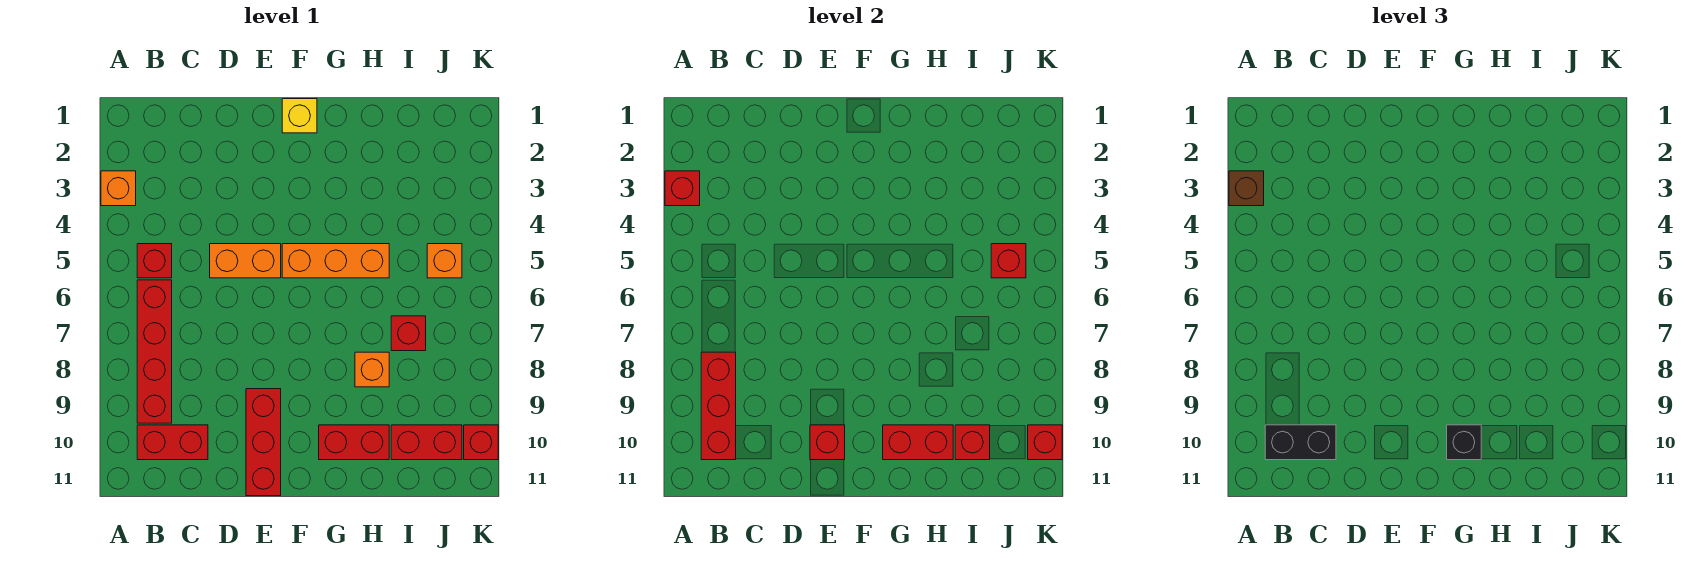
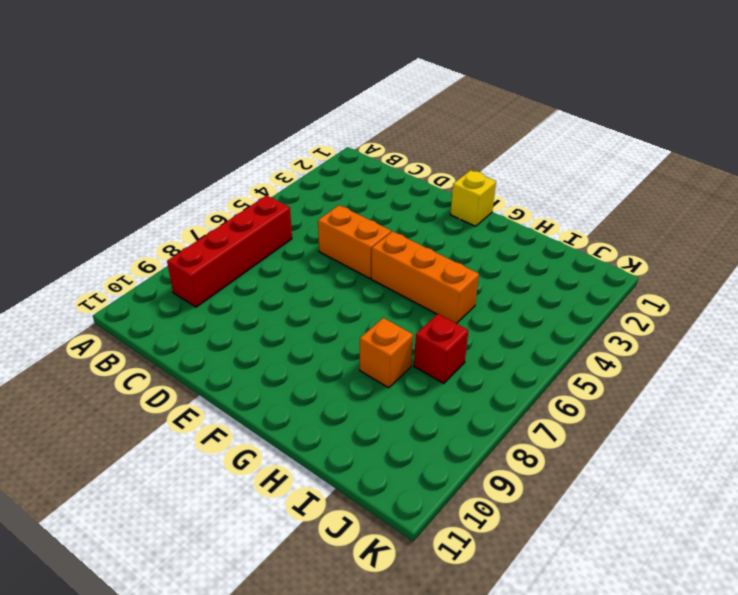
none -> orange brick A3 level 1
none -> red brick B5 level 1
none -> red brick B10:C10 level 1

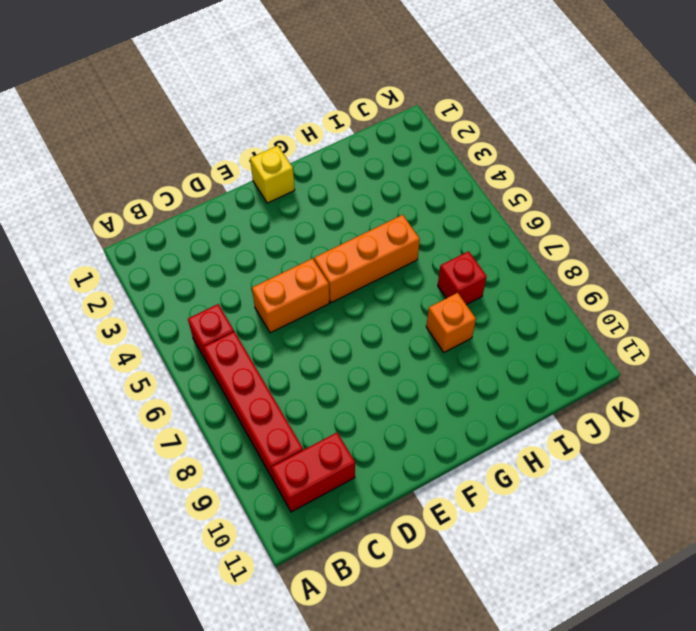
none -> orange brick A3 level 1
none -> red brick E9:E11 level 1
none -> red brick G10:H10 level 1

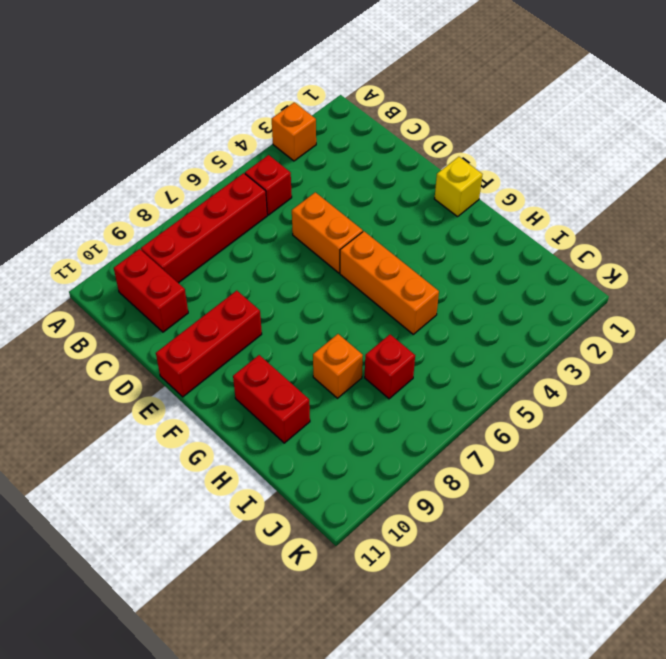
none -> red brick I10:J10 level 1
none -> orange brick J5 level 1
none -> red brick K10 level 1

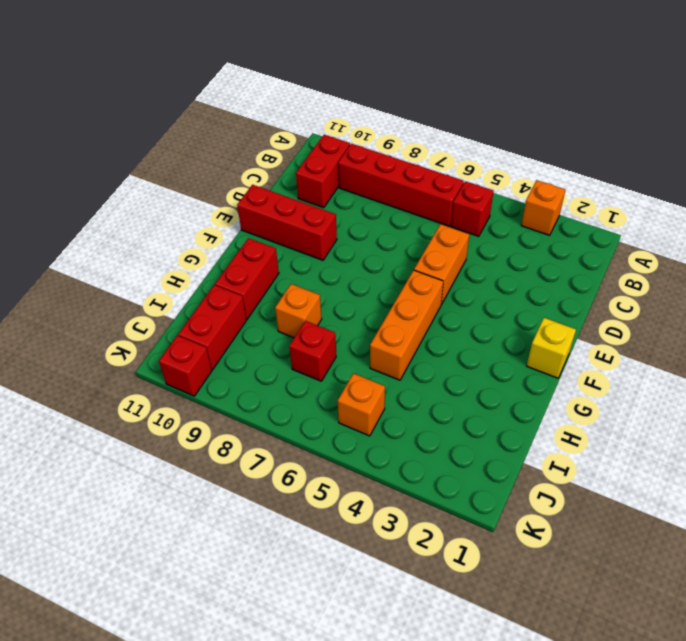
none -> red brick A3 level 2
none -> red brick B8:B10 level 2
none -> red brick E10 level 2

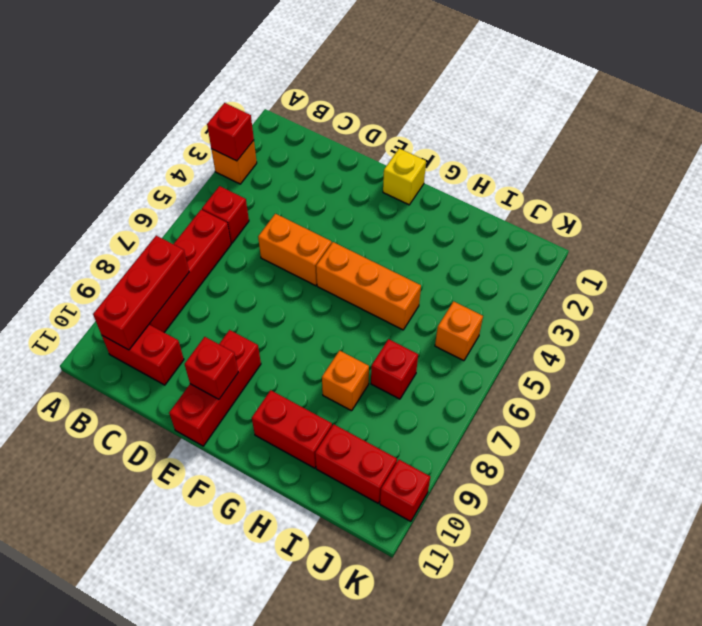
none -> red brick G10:H10 level 2
none -> red brick I10 level 2
none -> red brick J5 level 2

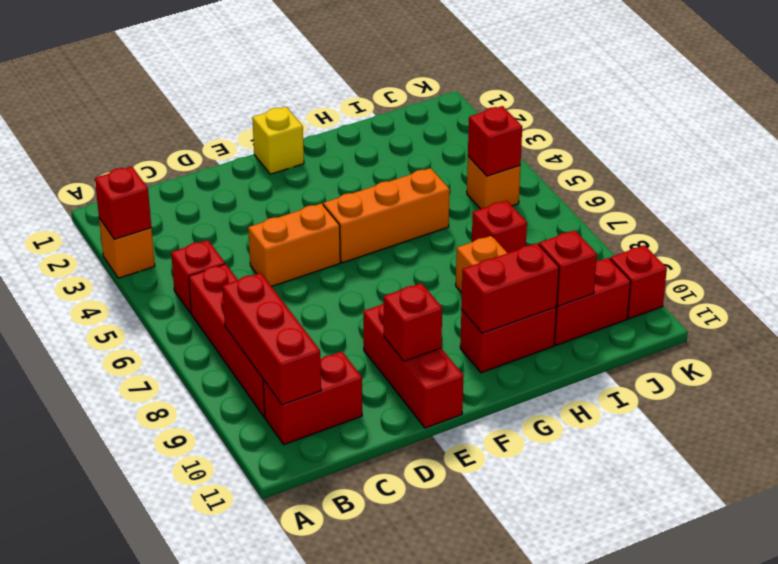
none -> red brick K10 level 2
none -> brown brick A3 level 3
none -> black brick B10:C10 level 3

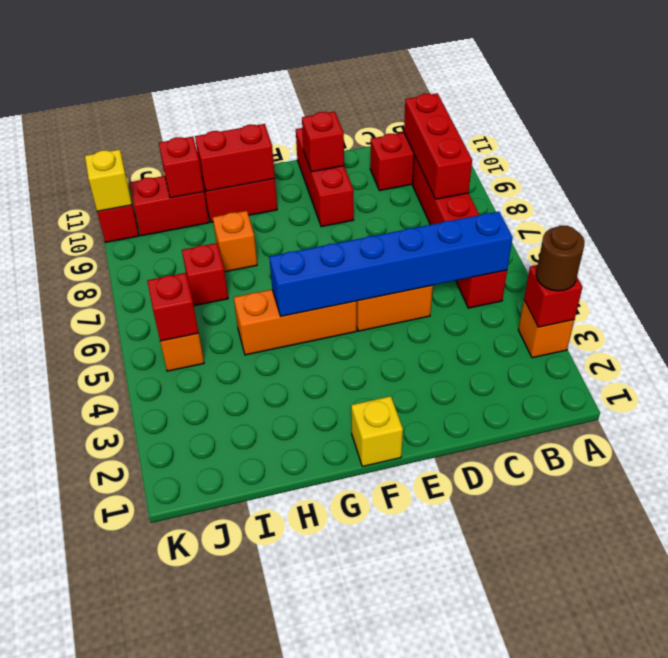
brown round brick A3 level 3 -> brown brick A3 level 3
blue brick B5:G5 level 2 -> none
yellow brick K10 level 2 -> red brick K10 level 2
none -> black brick B10:C10 level 3
none -> black brick G10 level 3

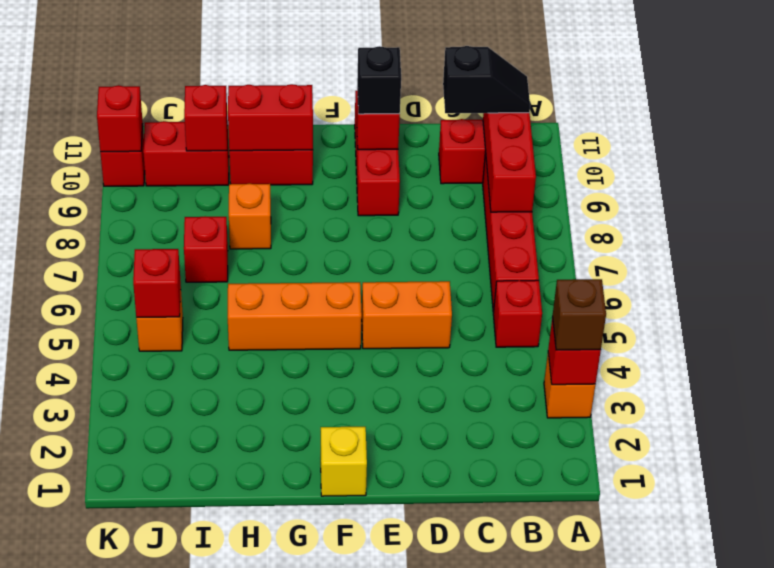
black slope B10:C10 level 3 top C -> black brick B10:C10 level 3
black brick E10 level 3 -> black brick G10 level 3

